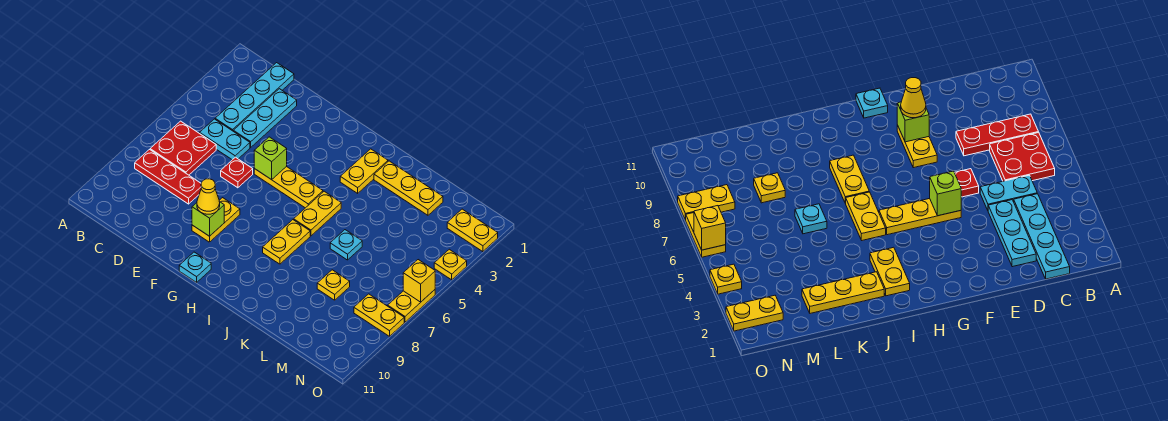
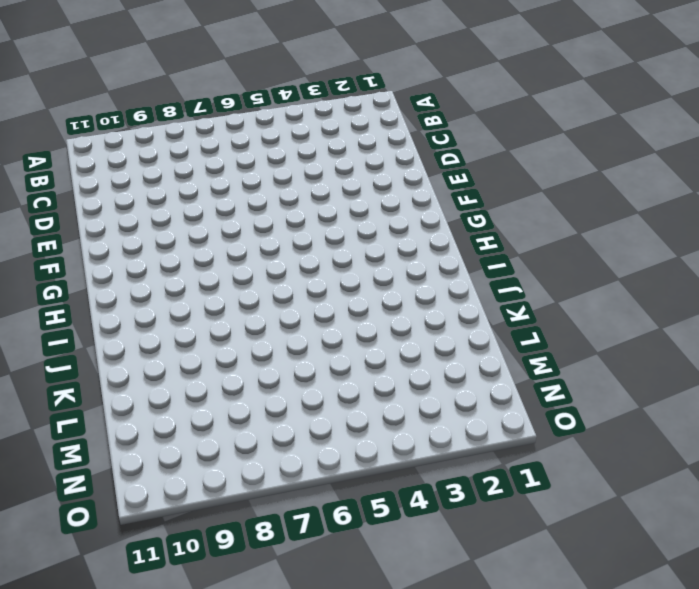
none -> red plate B6:C7 level 1
none -> red plate B8:D8 level 1
none -> cyan plate C1:C4 level 1

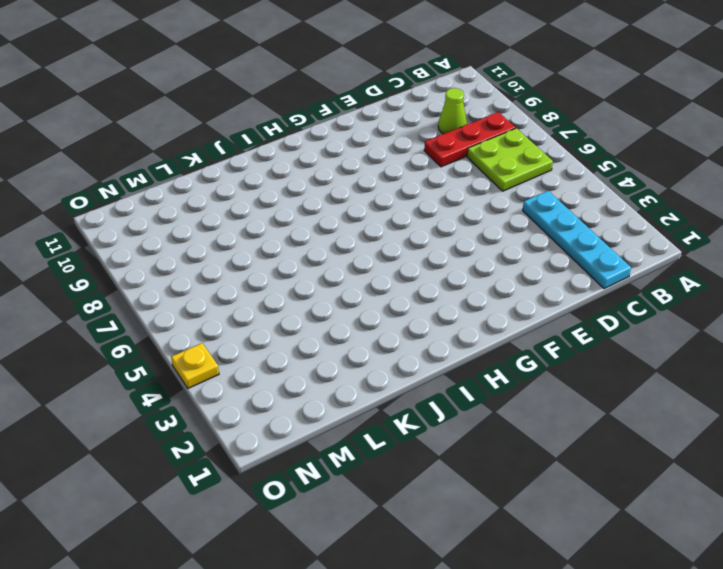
lime plate B6:C7 level 1 -> red plate B6:C7 level 1
lime cone C9 level 1 -> none
none -> cyan plate C5:D5 level 1
none -> cyan plate D2:D4 level 1
none -> red plate E6 level 1

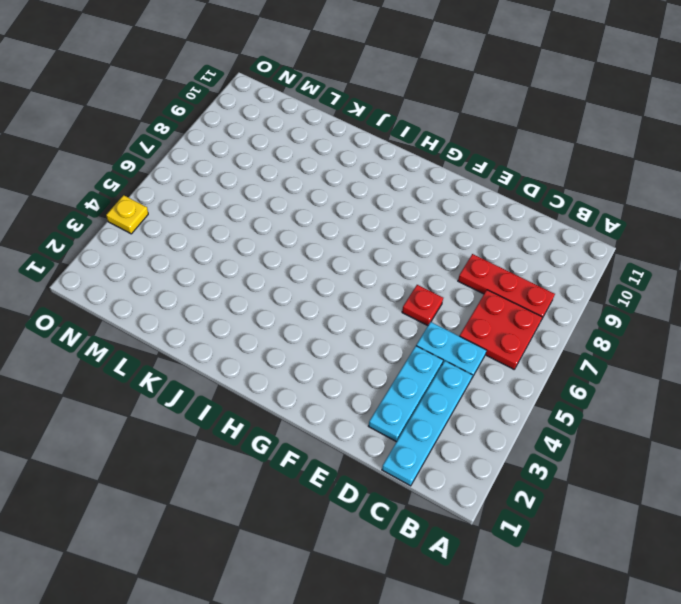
none -> yellow plate F5:H5 level 1
none -> yellow plate F8:F9 level 1
none -> cyan plate G11 level 1

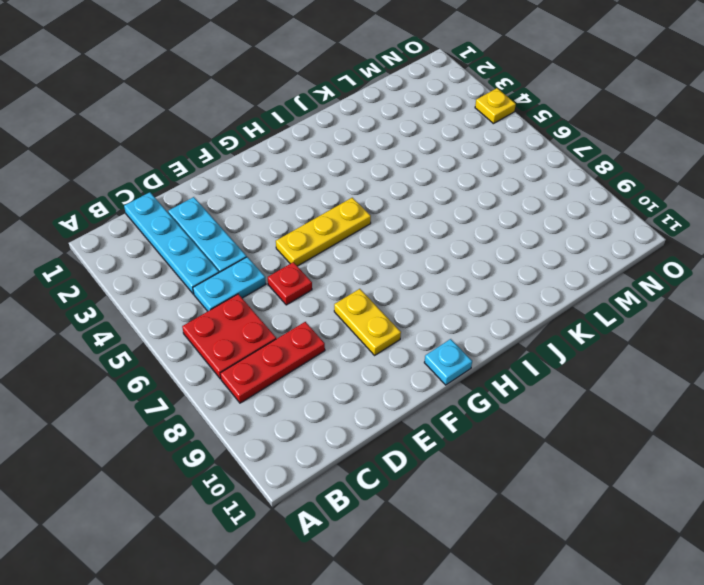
none -> yellow plate I2:I3 level 1
none -> yellow plate I5:I6 level 1
none -> yellow plate I7:I8 level 1

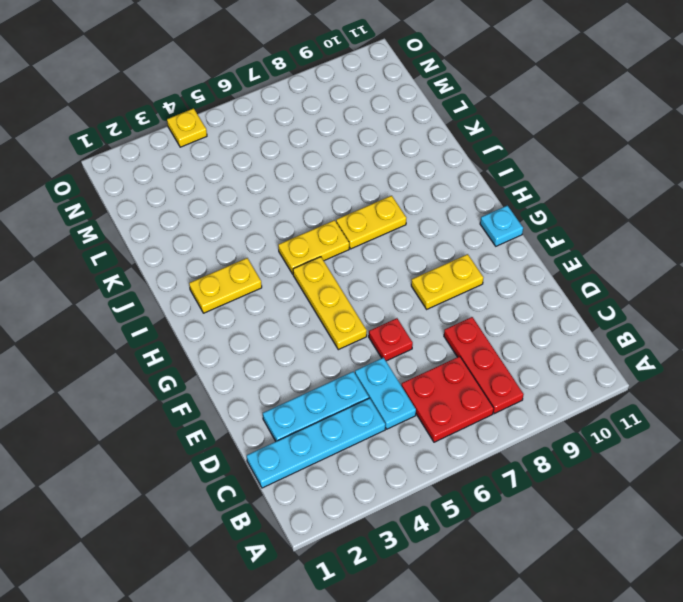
none -> yellow plate J2:L2 level 1
none -> cyan plate K6 level 1
none -> yellow plate L8 level 1

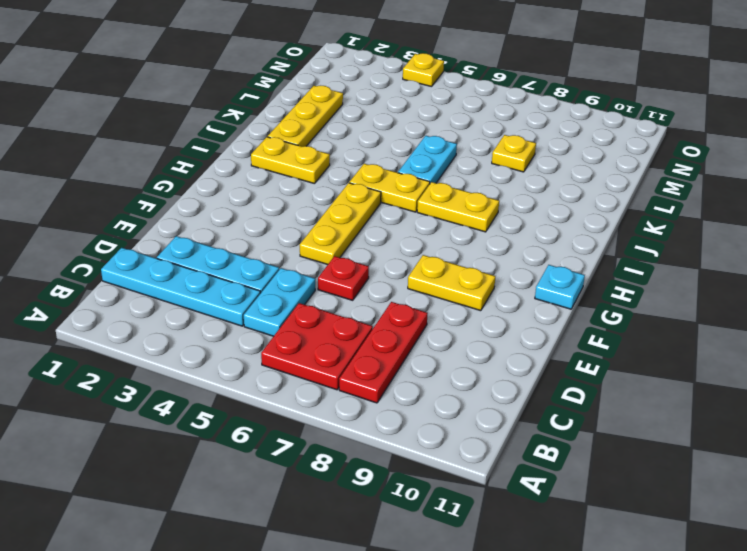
cyan plate J6:K6 level 1 -> cyan plate K6 level 1
none -> yellow plate N2:O2 level 1
none -> yellow plate N8:O8 level 1
none -> yellow plate O6:O7 level 1

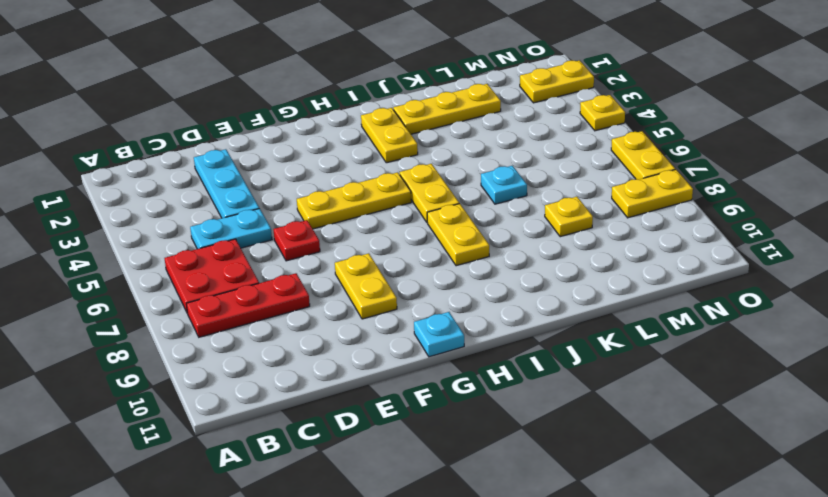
none -> cyan plate C1:C4 level 1
none -> lime brick F5 level 2
none -> lime brick F9 level 2

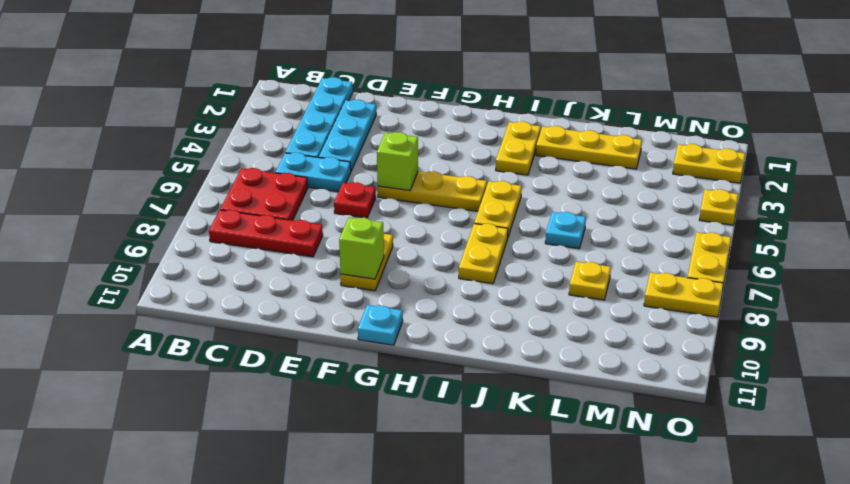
none -> yellow brick O6 level 2
none -> yellow cone F9 level 3

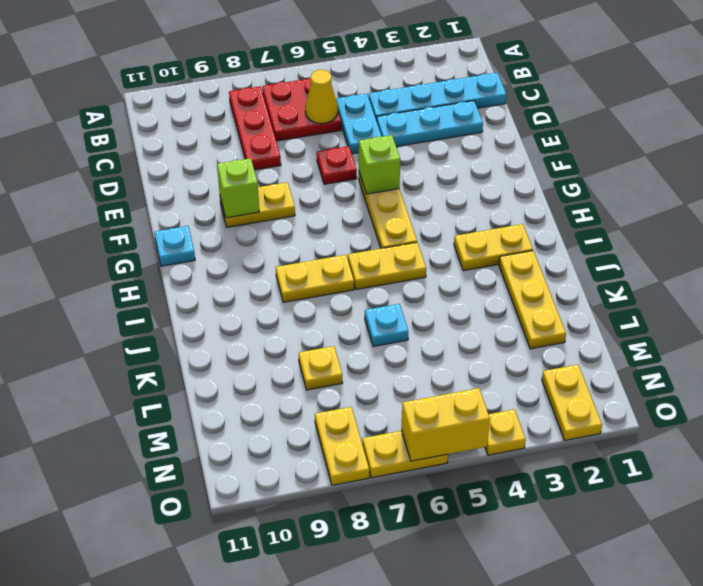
yellow cone C6 level 2 -> yellow cone F9 level 3
yellow brick O5:O6 level 2 -> yellow brick O6 level 2

